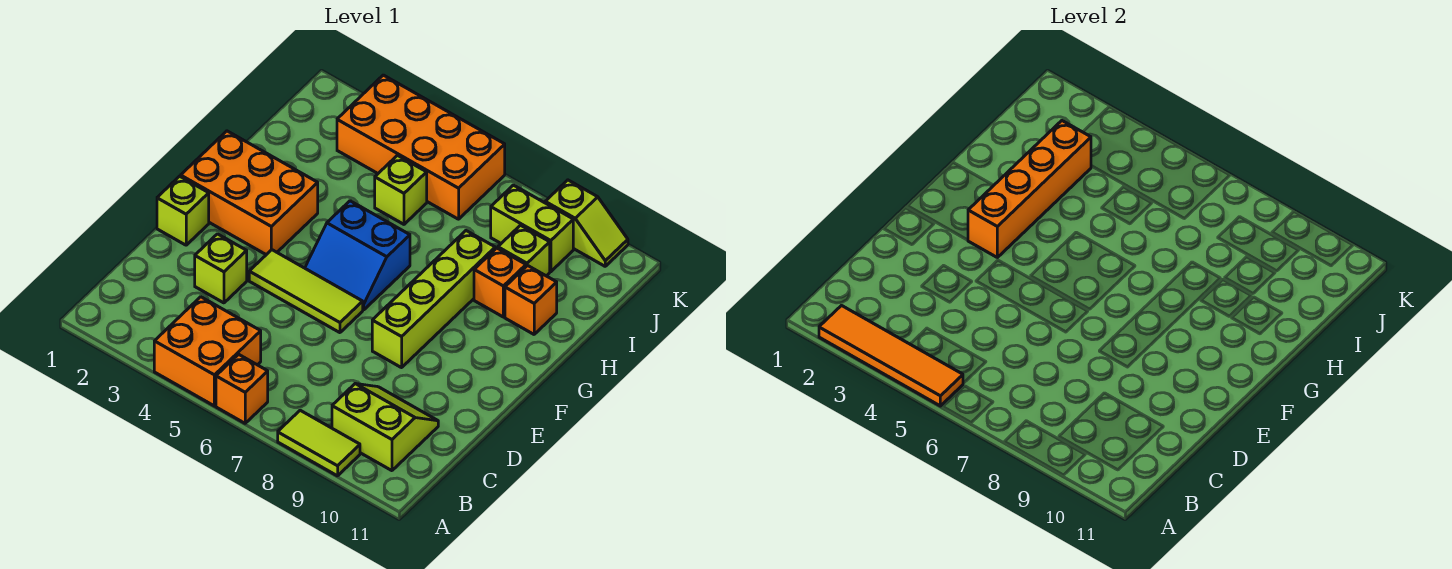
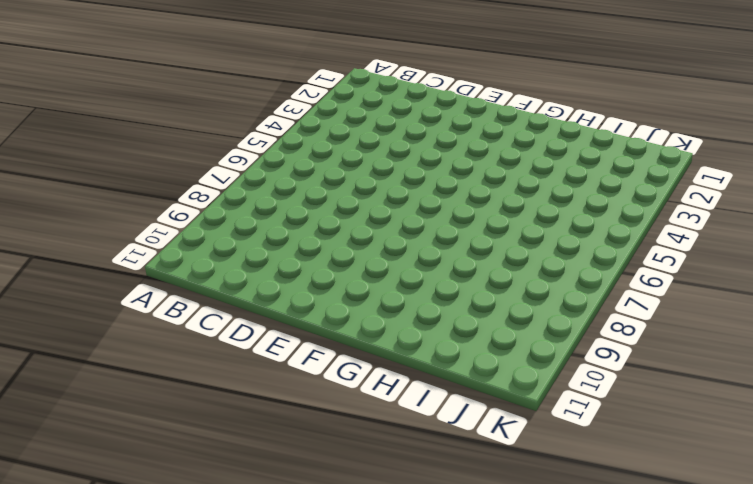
none -> orange brick A4:B5 level 1
none -> orange brick A6 level 1
none -> lime tile A8:A9 level 1

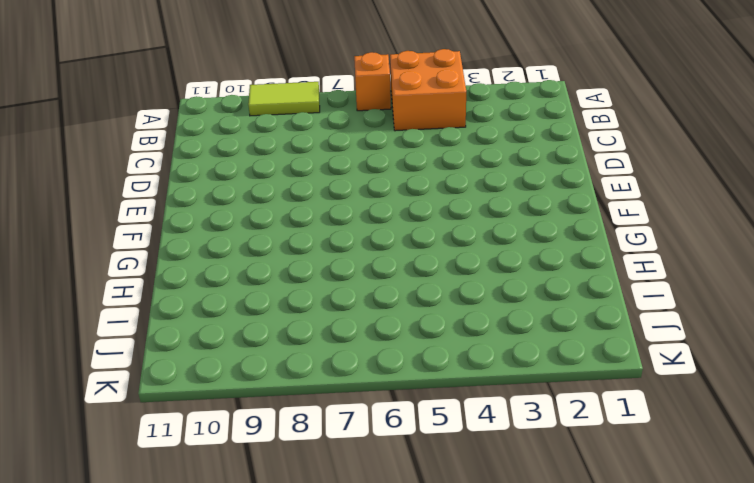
none -> lime slope B9:C10 level 1 top B
none -> lime brick D3 level 1
none -> lime brick E1 level 1

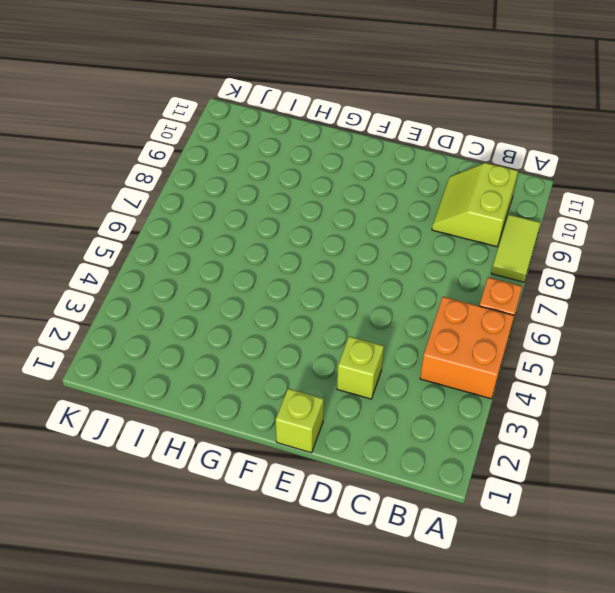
none -> lime tile E4:E6 level 1
none -> lime brick E8:H8 level 1
none -> orange brick F1:G3 level 1

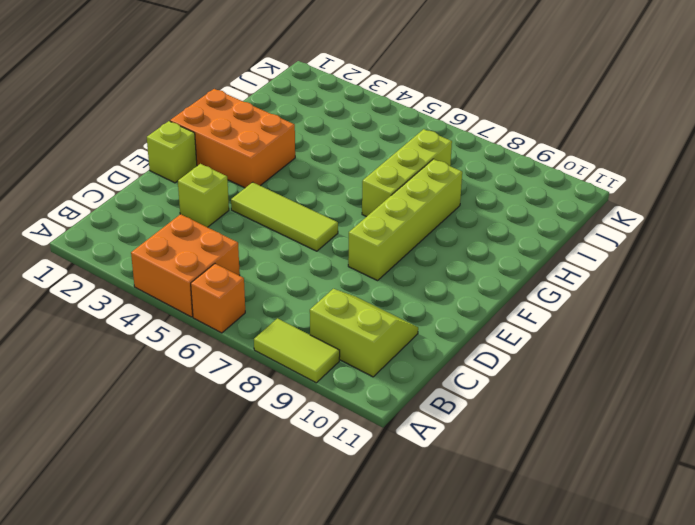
lime brick G7:I7 level 1 -> none
none -> blue slope F5:G6 level 1 top G
none -> orange brick H9 level 1
none -> orange brick H10 level 1

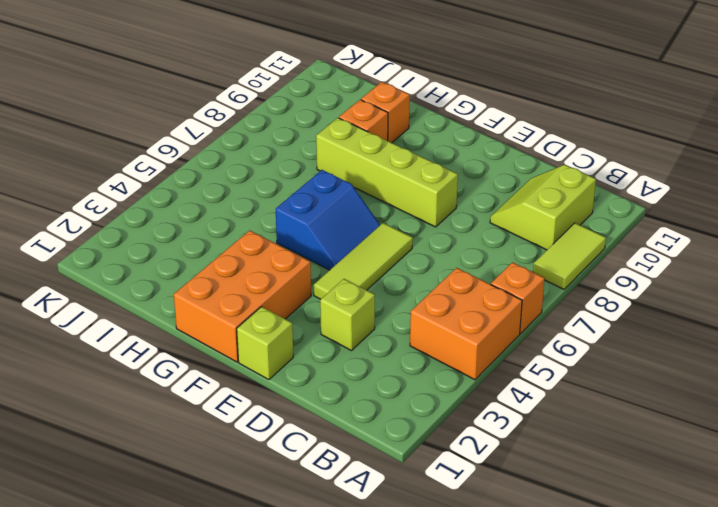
none -> lime brick I5 level 1
none -> lime brick I9 level 1
none -> orange brick J3:K6 level 1

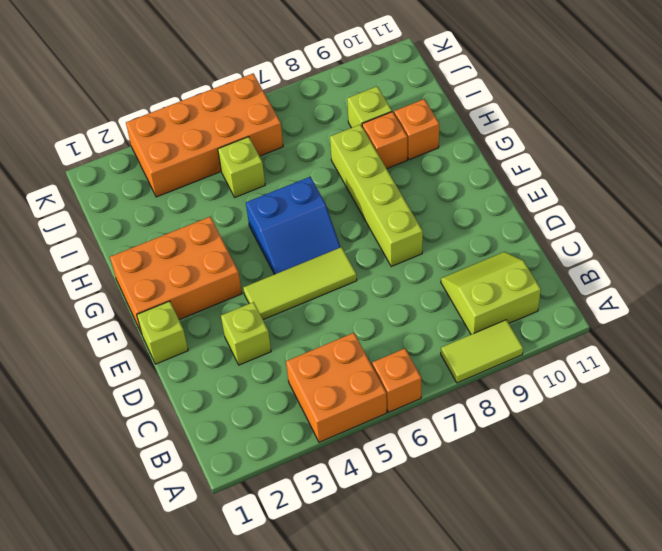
none -> lime brick J8:J9 level 1
none -> lime slope K9:K10 level 1 top 9
none -> orange tile A2:A5 level 2

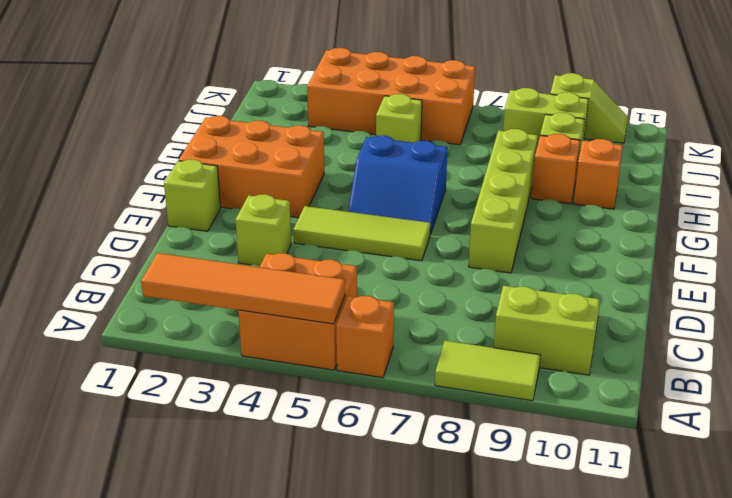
none -> orange brick F3:I3 level 2

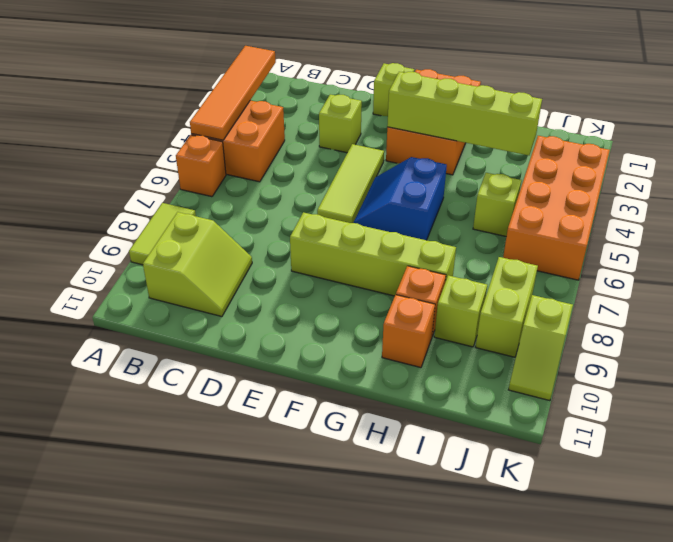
lime brick F3:I3 level 2 -> orange brick F3:I3 level 2

